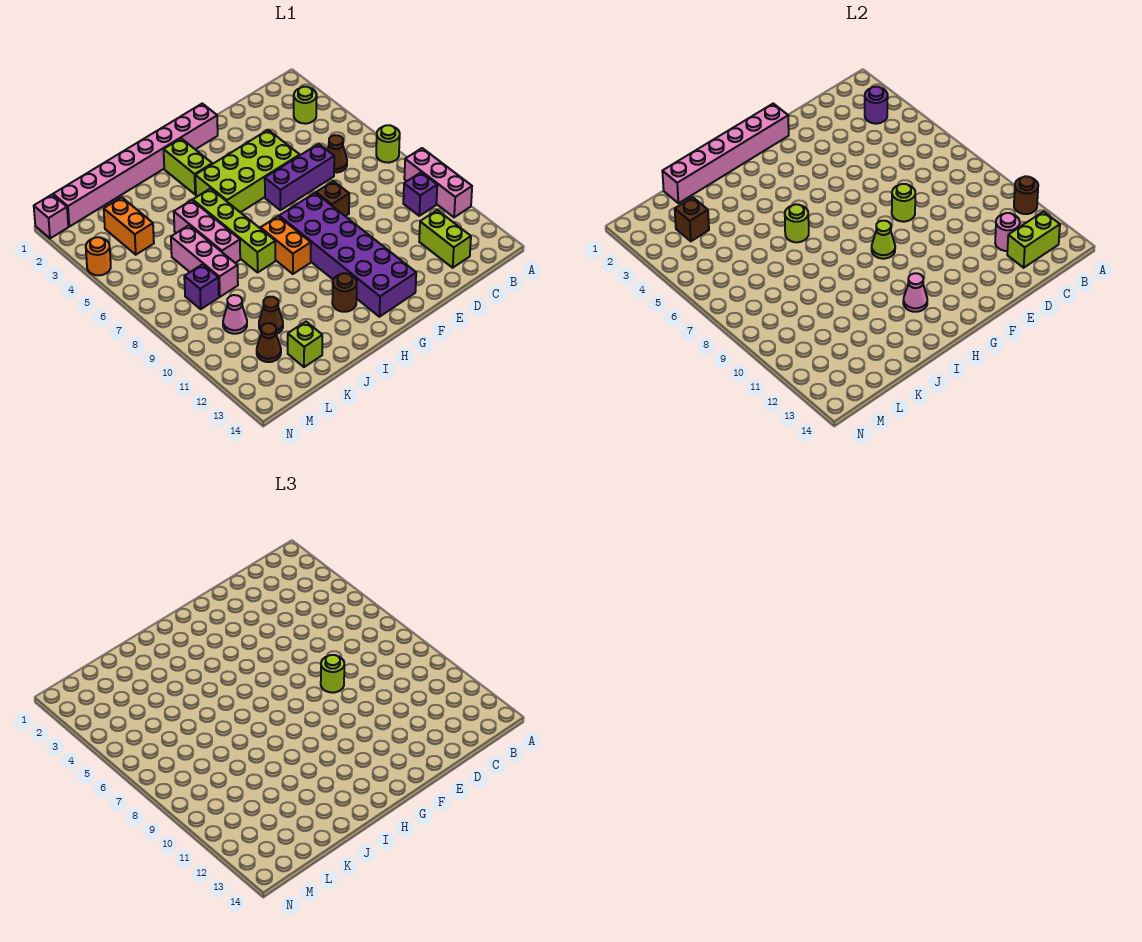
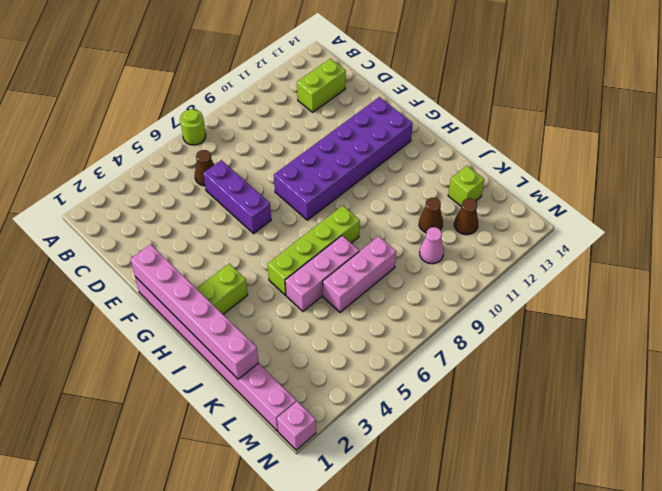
none -> pink brick A9:A11 level 1
none -> lime round brick B3 level 1
none -> purple brick B10 level 1
none -> lime brick E4:H5 level 1

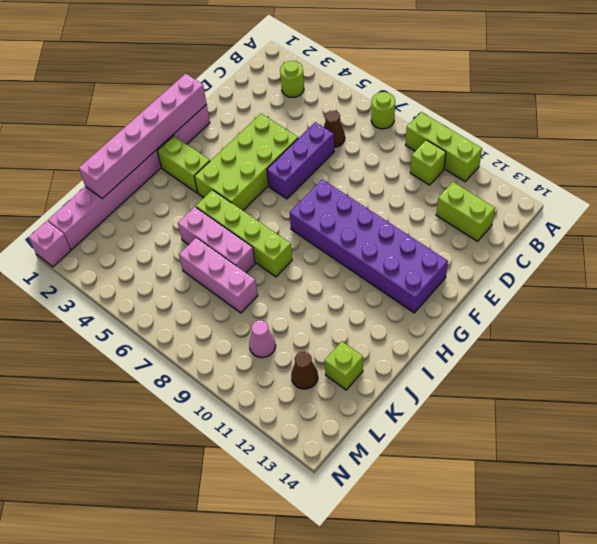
lime brick A9:A11 level 1 -> pink brick A9:A11 level 1
lime brick B10 level 1 -> purple brick B10 level 1
none -> brown brick E8 level 1
none -> orange brick H8:H9 level 1
none -> brown round brick H12 level 1
none -> brown cone K11 level 1

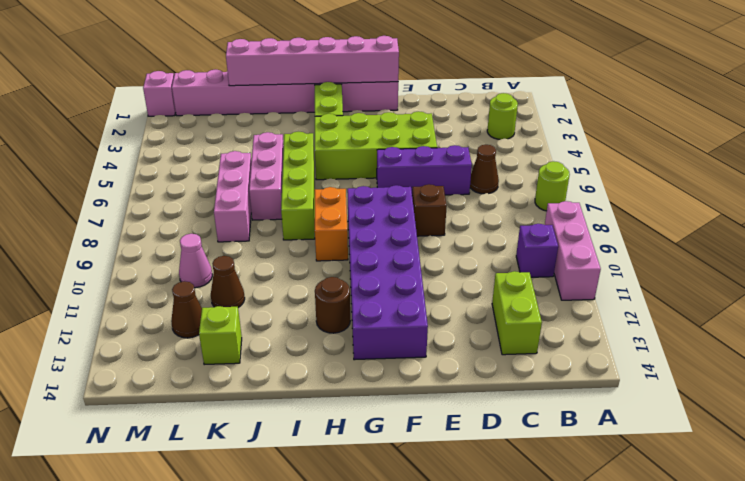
none -> orange brick L3:L4 level 1
none -> purple brick L8 level 1
none -> orange round brick N4 level 1
none -> brown round brick A11 level 2

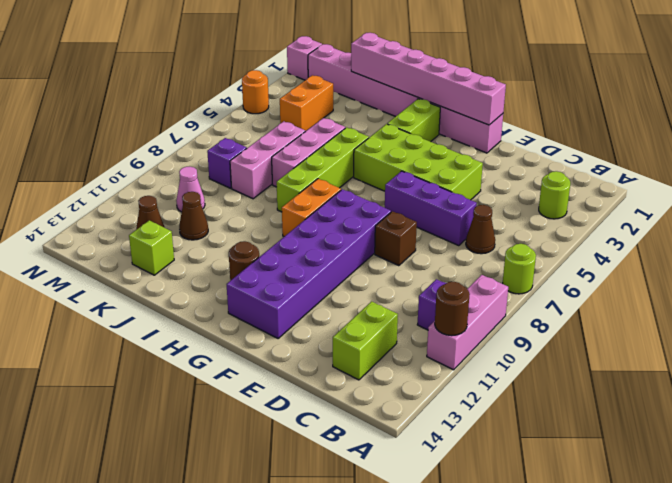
none -> purple round brick B3 level 2
none -> lime brick B13:C13 level 2
none -> pink round brick C12 level 2
none -> lime round brick E8 level 2

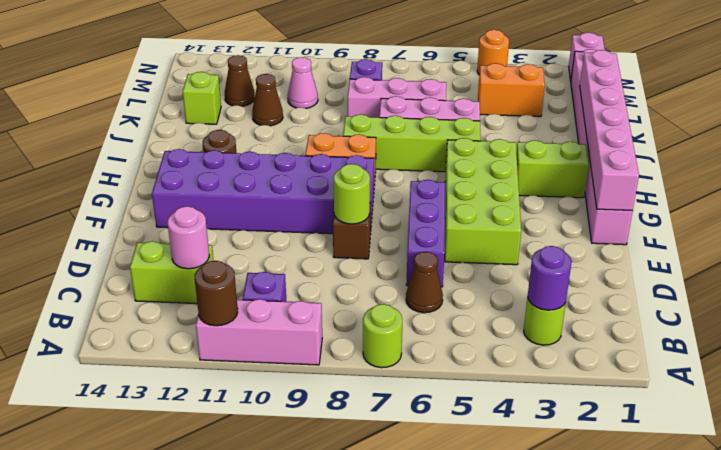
none -> lime brick B13:C13 level 2
none -> lime cone G9 level 2
none -> pink cone H12 level 2
none -> lime round brick I6 level 2

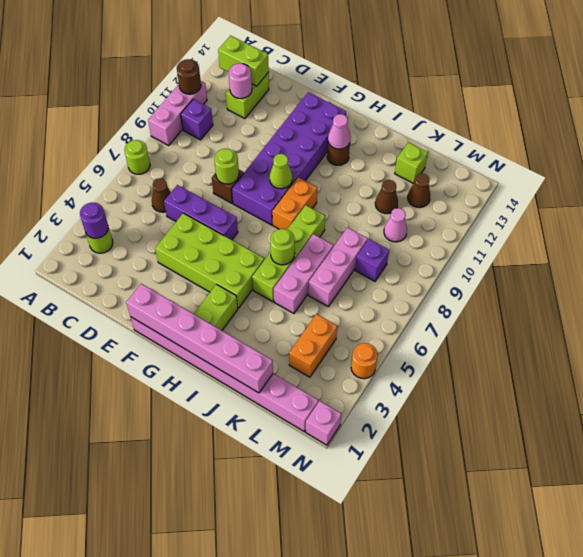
none -> brown brick L3 level 2
none -> lime round brick E8 level 3

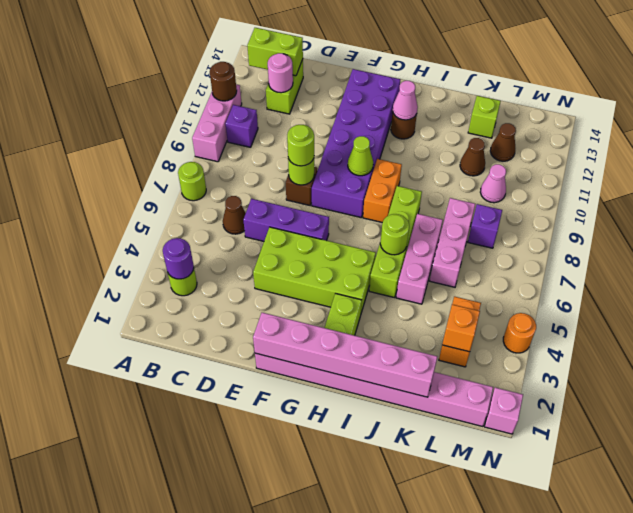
orange brick L3 level 2 -> brown brick L3 level 2

